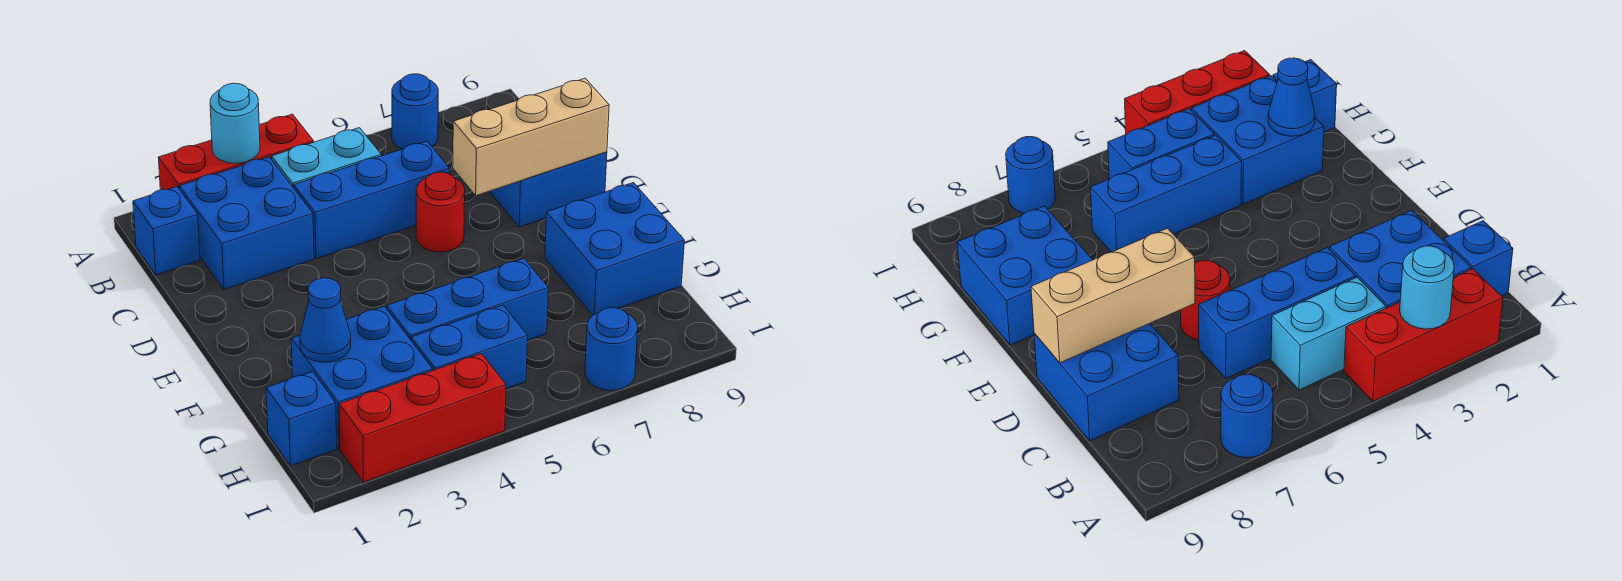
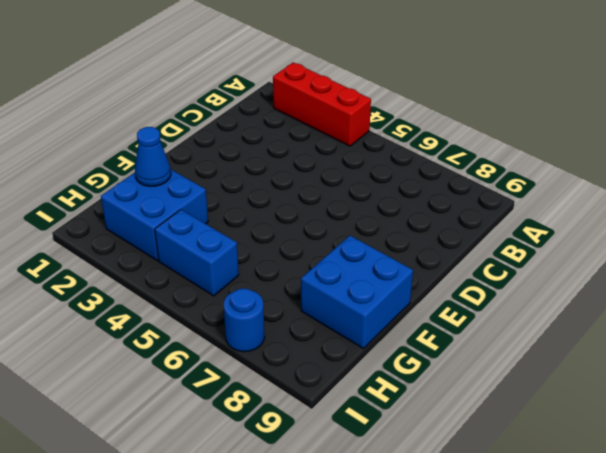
none -> blue round brick A7 level 1
none -> blue brick B1 level 1
none -> blue brick B2:C3 level 1

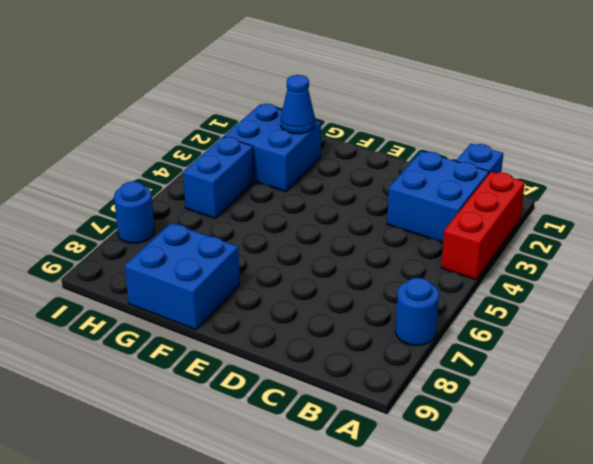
none -> cyan brick B4:B5 level 1
none -> blue brick C4:C6 level 1
none -> blue brick C8:D9 level 1

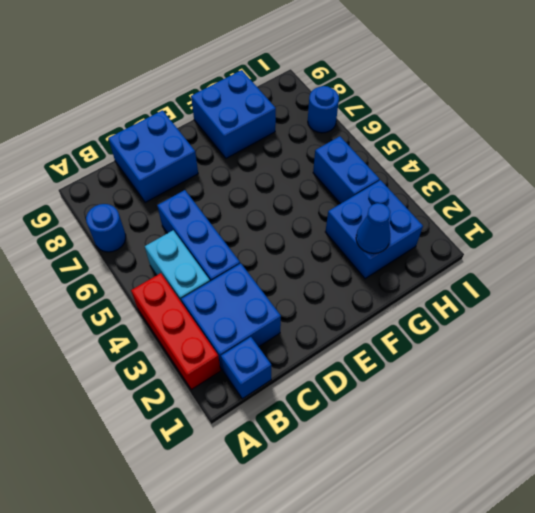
none -> red round brick D6 level 1
none -> blue brick G4:G6 level 1
none -> blue brick H1 level 1

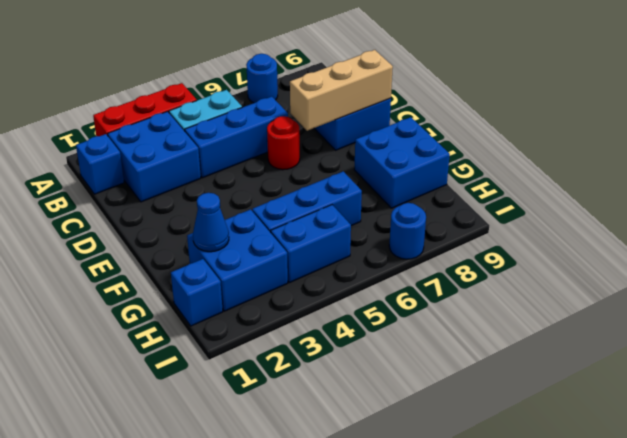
none -> red brick I2:I4 level 1
none -> cyan round brick A3 level 2

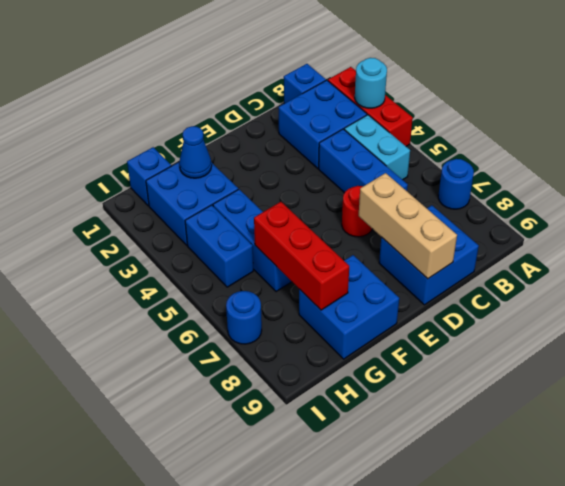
red brick G6:G8 level 2 -> red brick I2:I4 level 1

